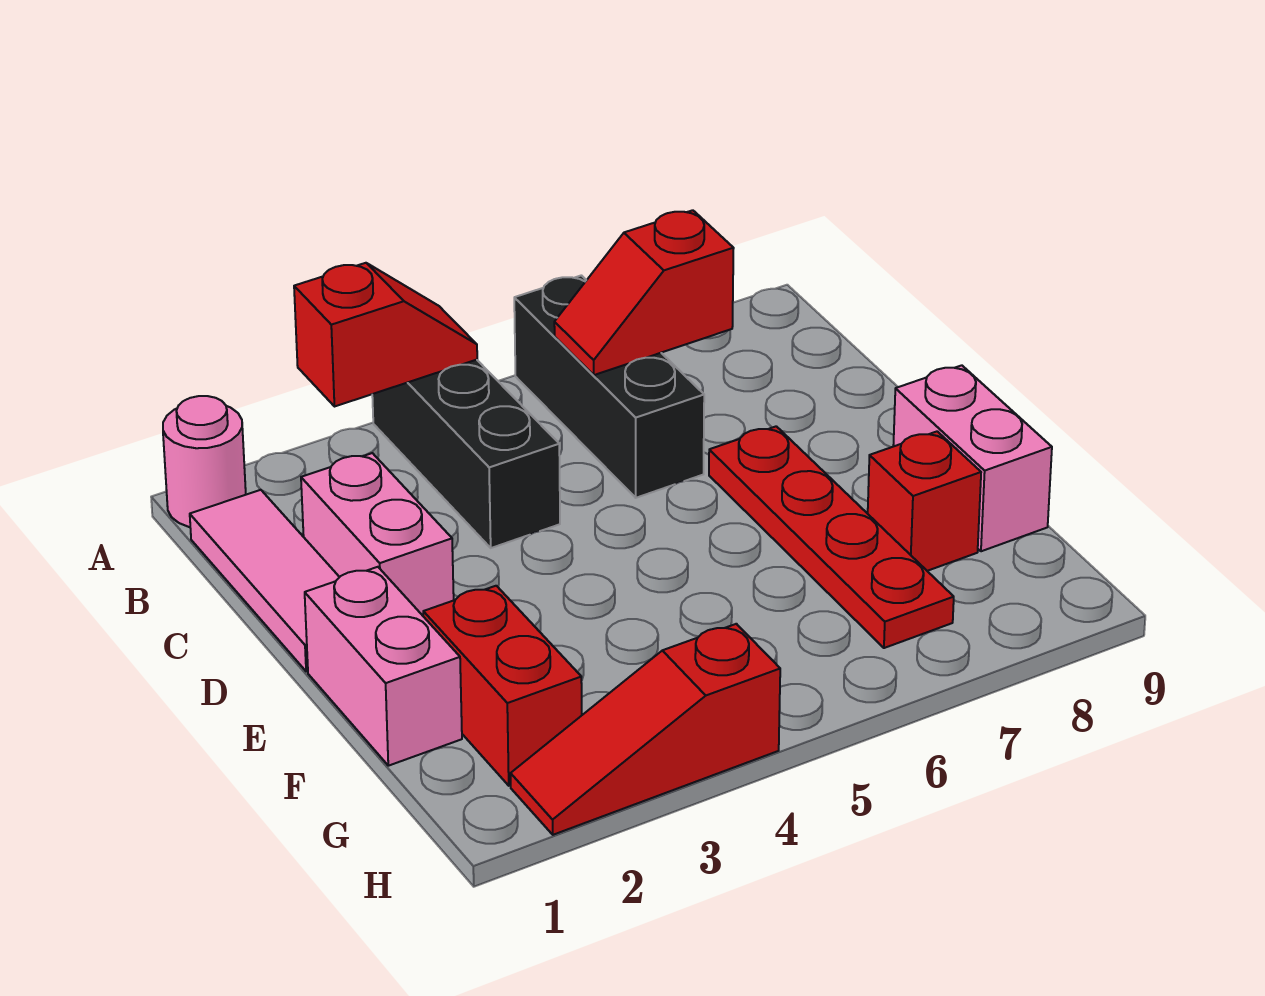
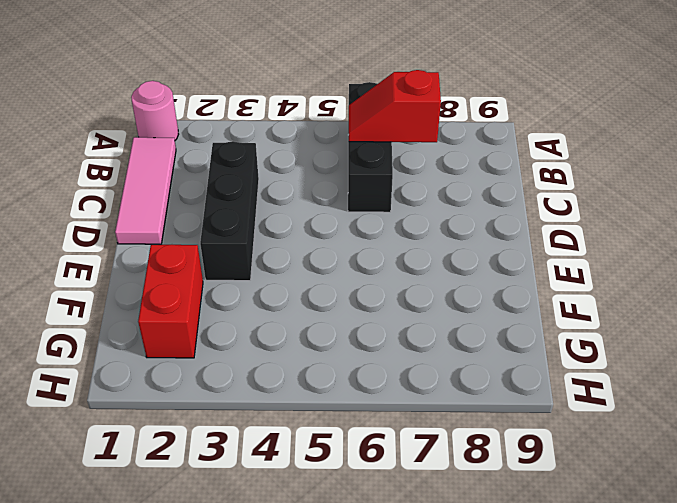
black brick C3:E3 level 1 -> black brick A4:C4 level 1
none -> pink brick C2:D2 level 1
none -> red plate D7:G7 level 1
none -> pink brick E1:F1 level 1

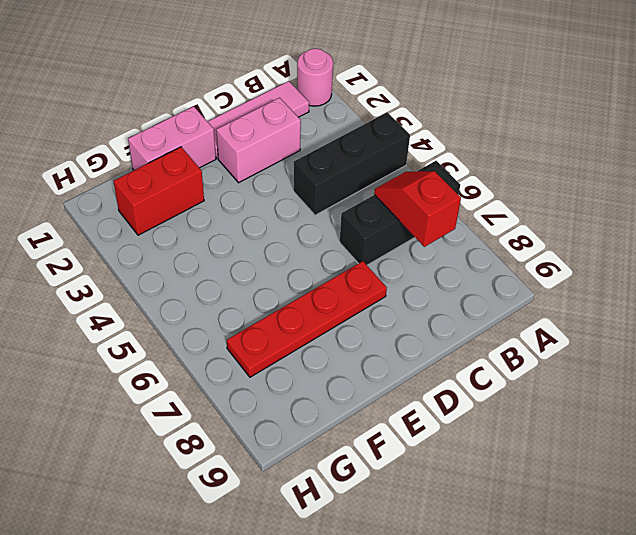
none -> pink brick E9:F9 level 1
none -> red brick F8 level 1
none -> red slope H2:H4 level 1 top 4

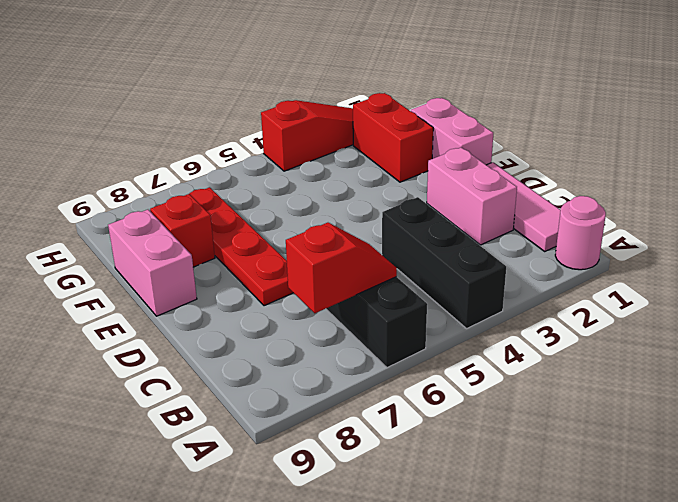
none -> red slope A3:A4 level 2 top 3

